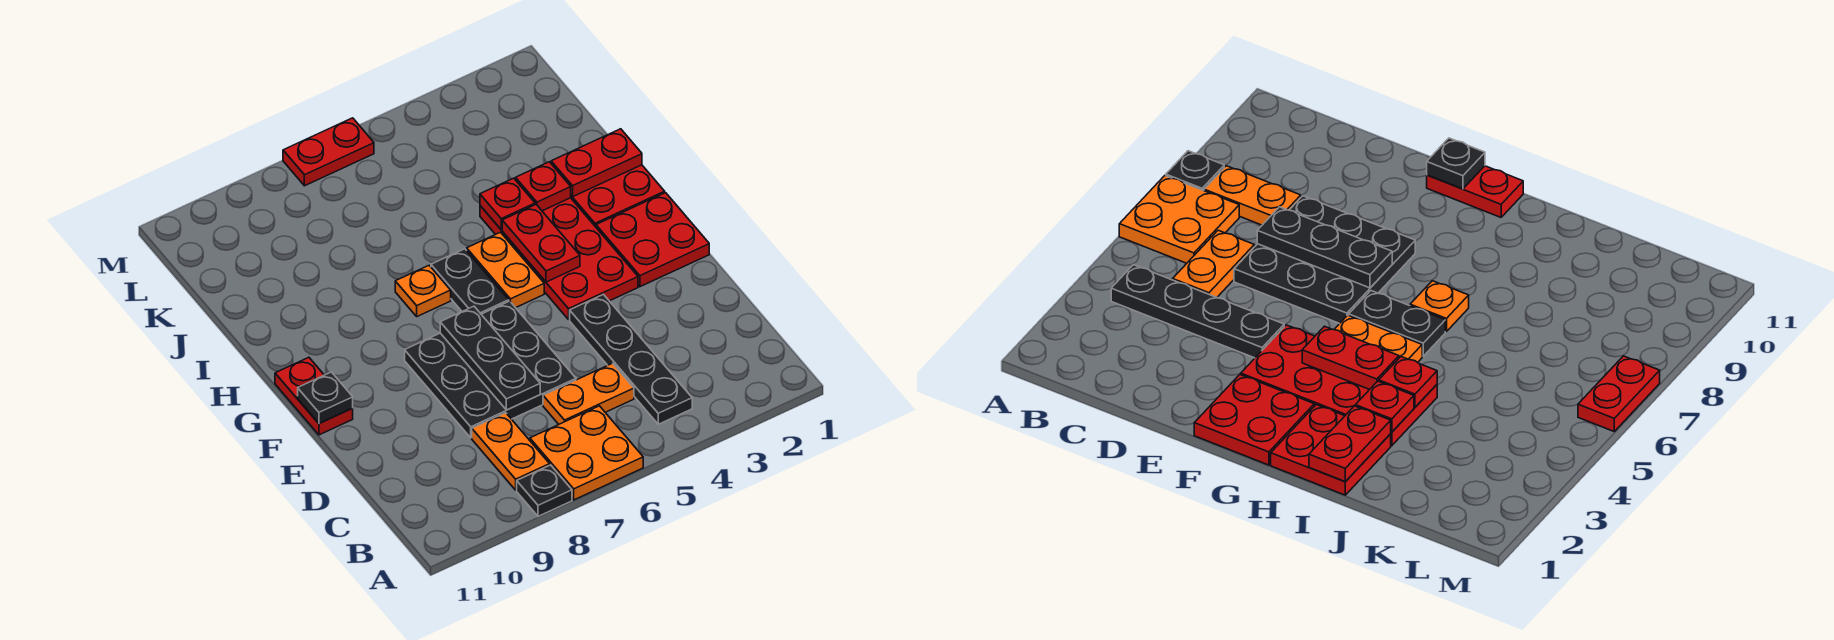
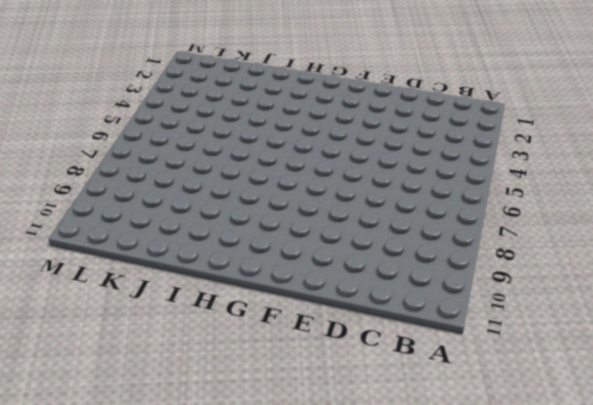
none -> orange plate A6:B7 level 1
none -> black plate A8 level 1
none -> black plate B4:E4 level 1

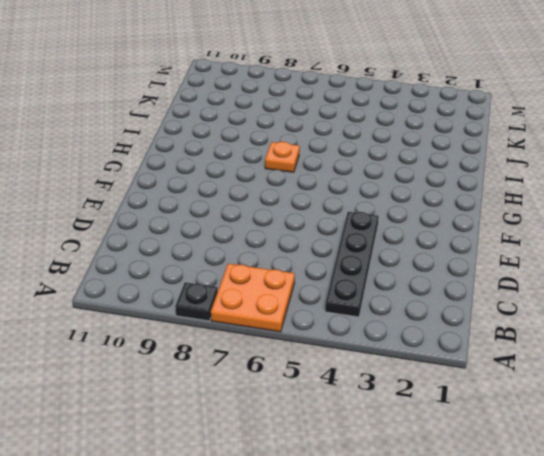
none -> orange plate B8:C8 level 1
none -> orange plate C5:C6 level 1
none -> black plate D6:F8 level 1

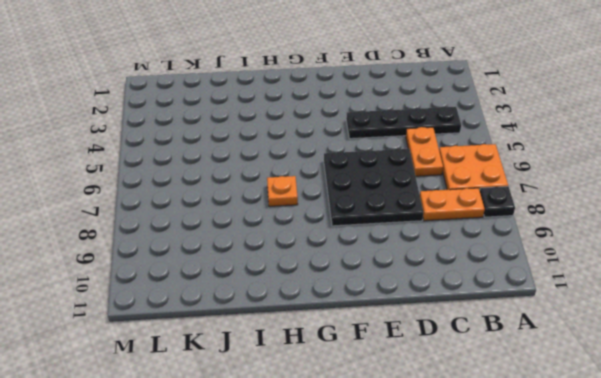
none -> red plate F1:G2 level 1
none -> red plate F3:I4 level 1
none -> red plate F11:G11 level 1

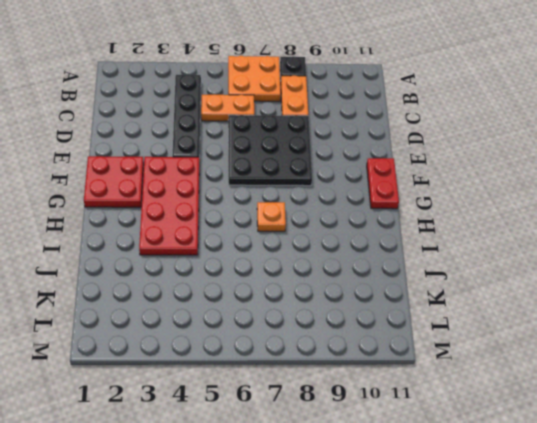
none -> orange plate G5:H5 level 1
none -> black plate G6:H6 level 1
none -> red plate H1:I2 level 1

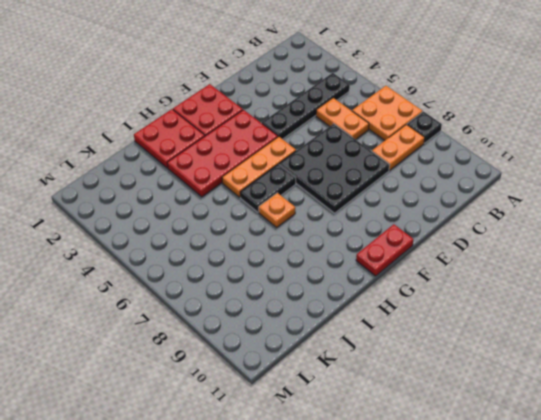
orange plate F5:H5 level 1 -> orange plate G5:H5 level 1
none -> red plate M6:M7 level 1
none -> black plate D7:F7 level 2
none -> black plate F11 level 2

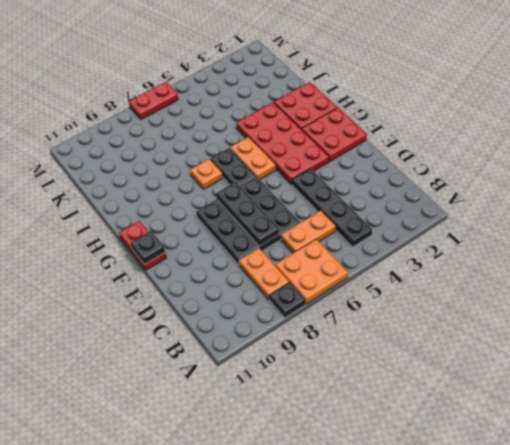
none -> red plate G4:H4 level 2
none -> red plate I1:I2 level 2
none -> red plate I3 level 2

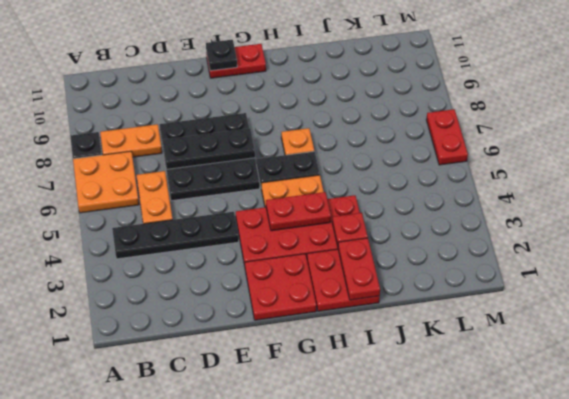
none -> red plate I4 level 2

